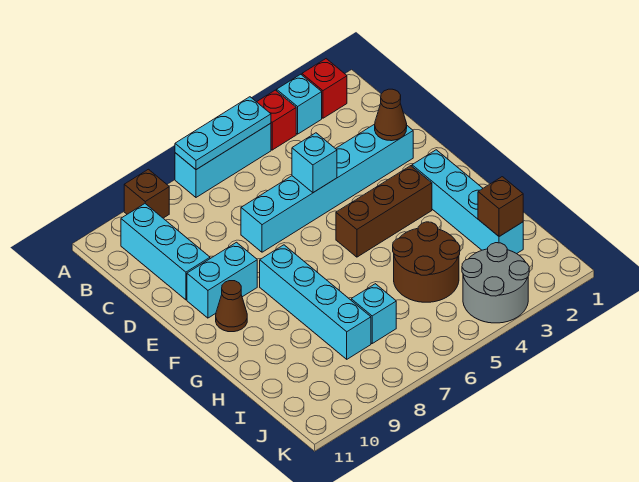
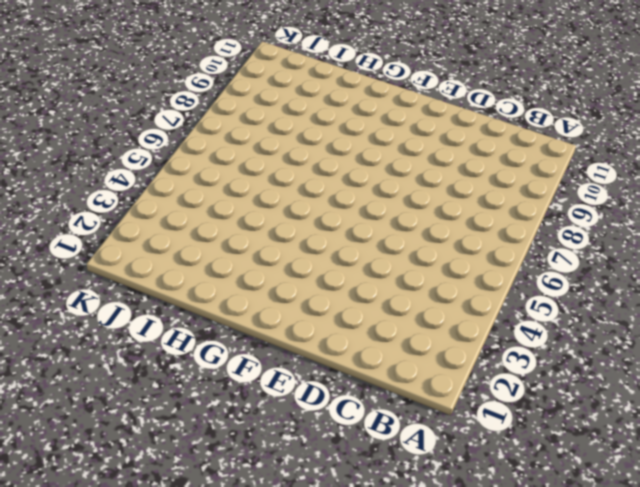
none -> red brick A2 level 1
none -> cyan brick A3 level 1
none -> red brick A4 level 1

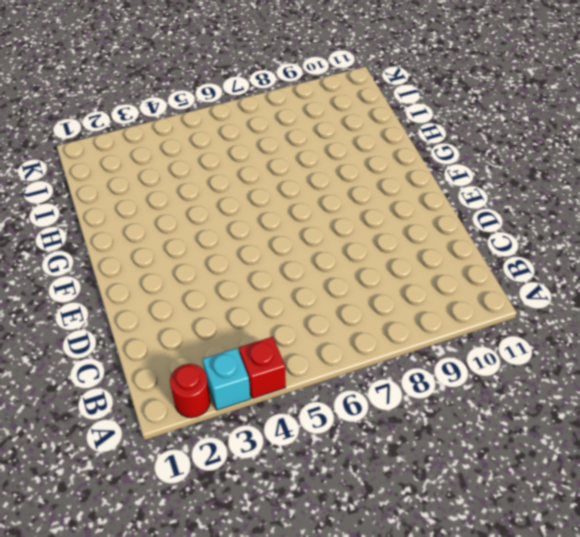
red round brick A2 level 1 -> red brick A2 level 1
none -> cyan brick A5:A7 level 1
none -> brown brick A9 level 1
none -> cyan brick B10:D10 level 1

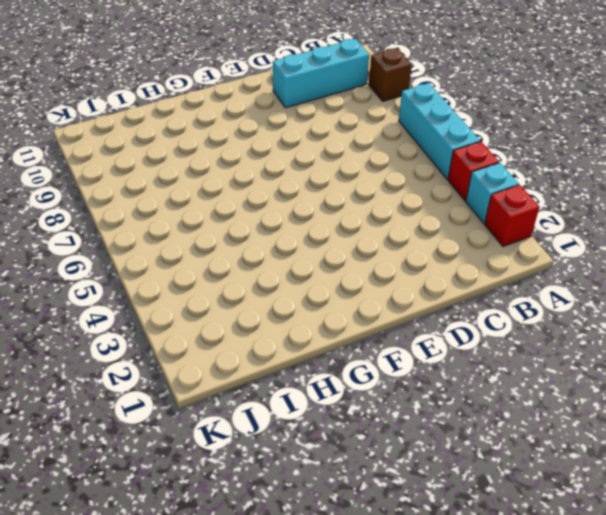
none -> cyan brick D2:D7 level 1
none -> cyan brick E9:E10 level 1
none -> cyan brick F2:I2 level 1

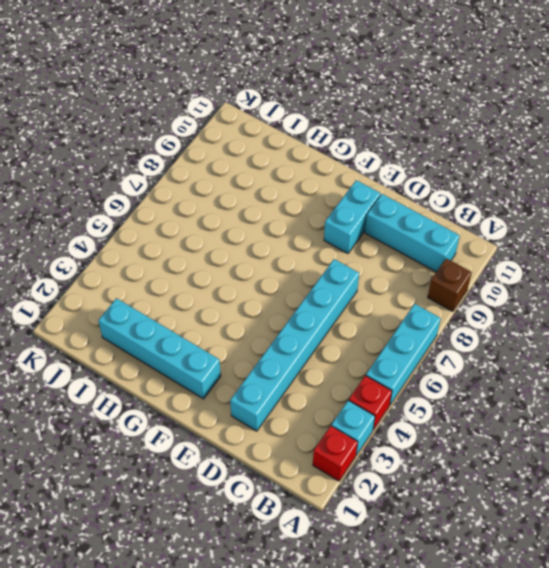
none -> brown brick F3:F5 level 1
none -> cyan brick F8:I8 level 1
none -> brown cone F10 level 1

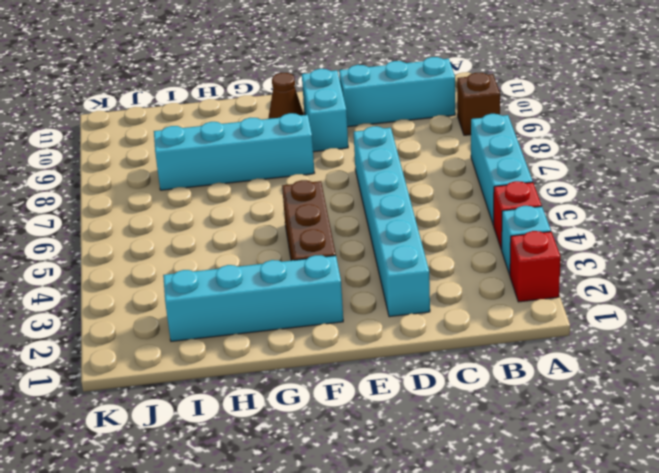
none -> brown round brick H4:I5 level 1
none -> cyan brick I7 level 1
none -> grey round brick J3:K4 level 1

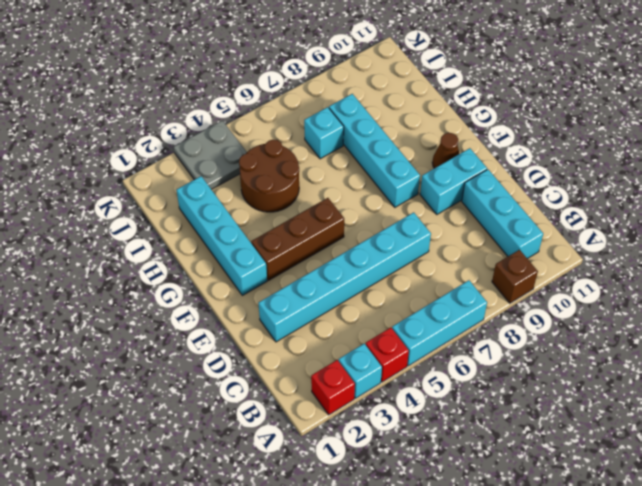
grey plate J3:K4 level 1 -> grey round brick J3:K4 level 1
none -> cyan plate A5:A7 level 2
none -> brown cone D2 level 2
none -> cyan brick D5 level 2

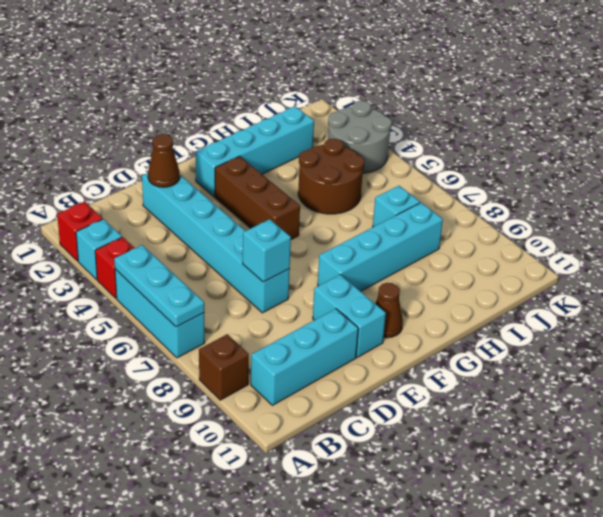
cyan brick D7 level 2 -> cyan brick D5 level 2
none -> brown brick I2 level 2

